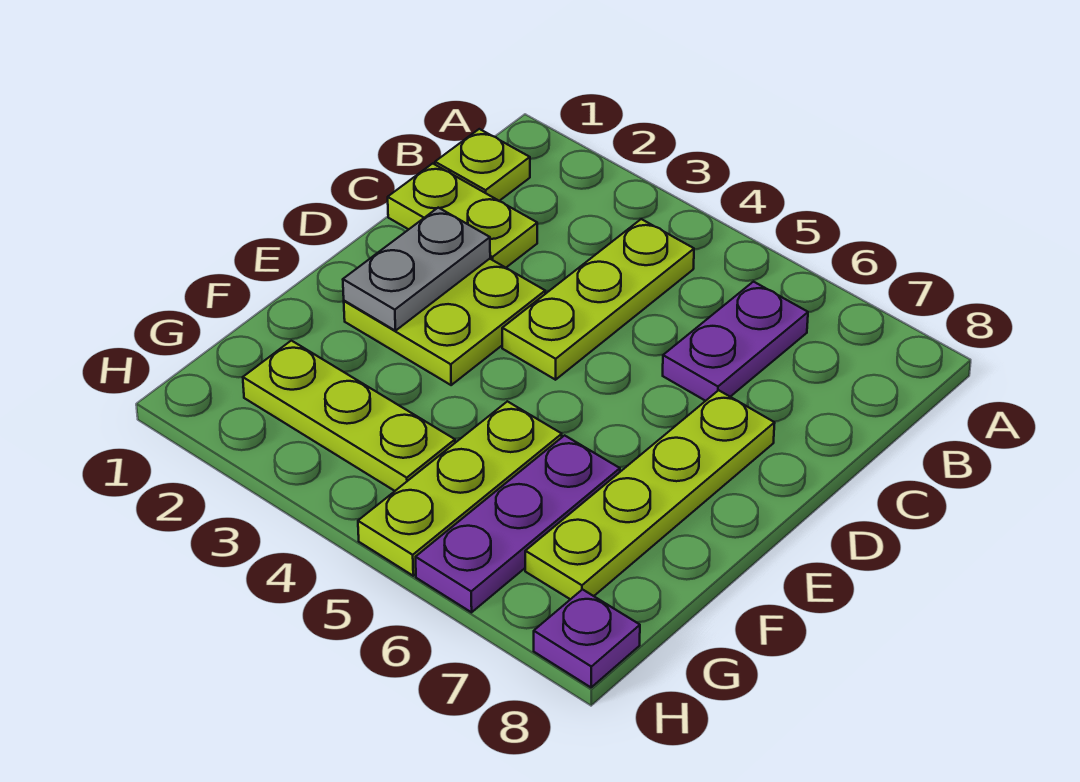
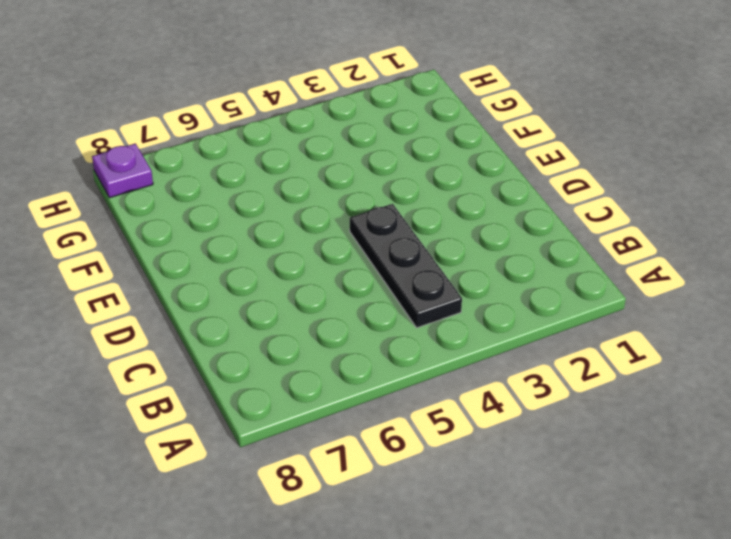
black plate B4:D4 level 1 -> lime plate B4:D4 level 1
none -> lime plate B1 level 1
none -> purple plate B6:C6 level 1

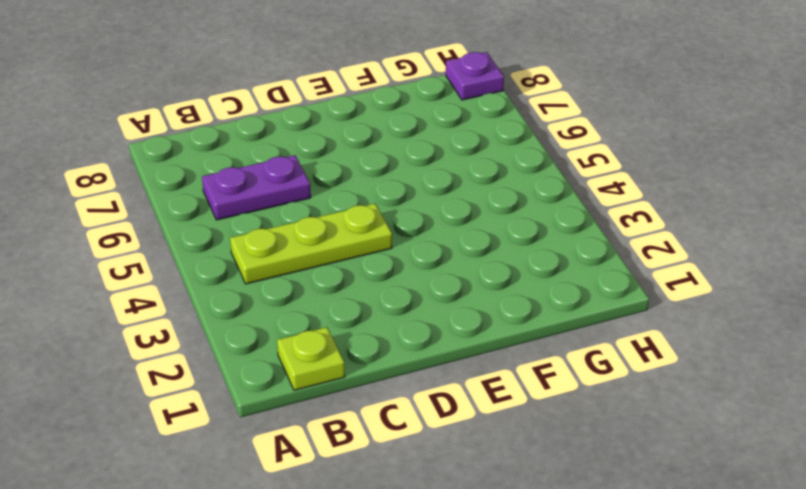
none -> lime plate C1:C2 level 1
none -> lime plate D2:E3 level 1

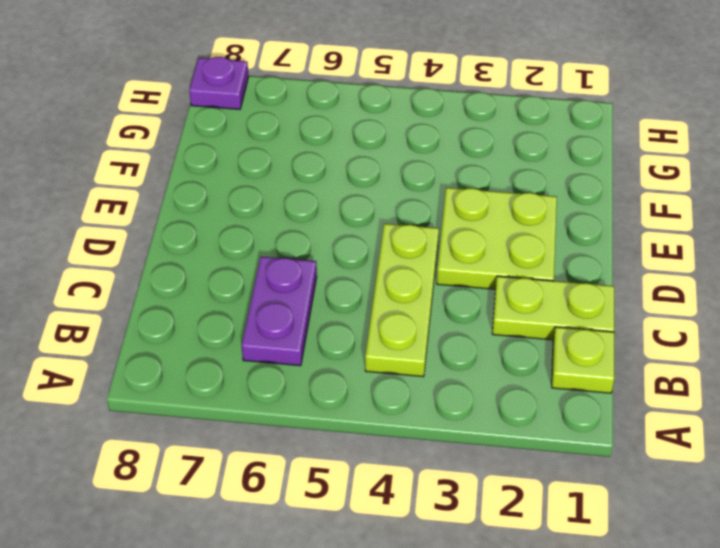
none -> lime plate D7:G7 level 1
none -> lime plate F5:H5 level 1

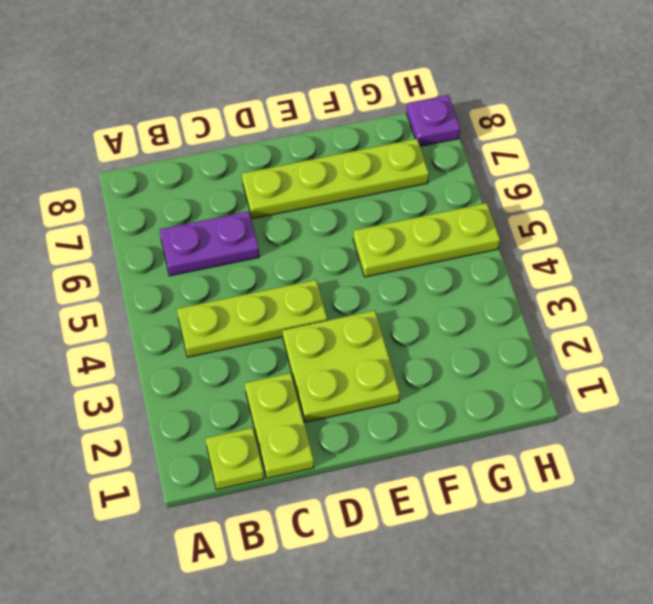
none -> purple plate F6:H6 level 1
none -> lime plate G2:G4 level 1

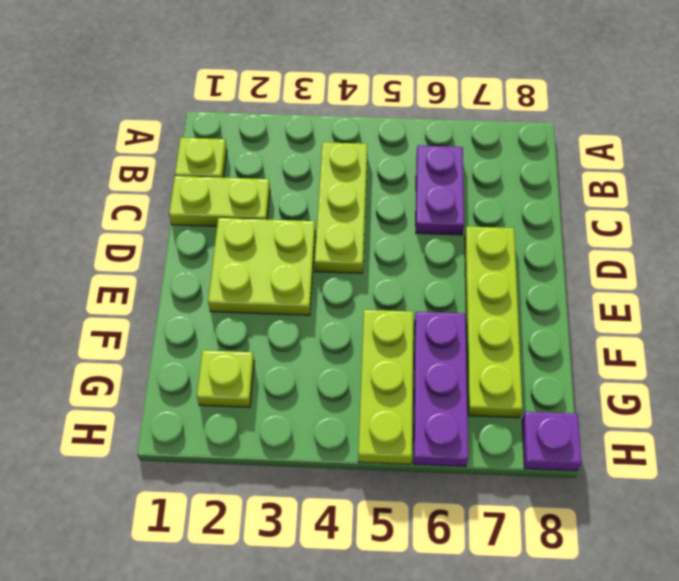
lime plate G2 level 1 -> lime plate G2:G4 level 1
none -> grey plate D2:E2 level 2

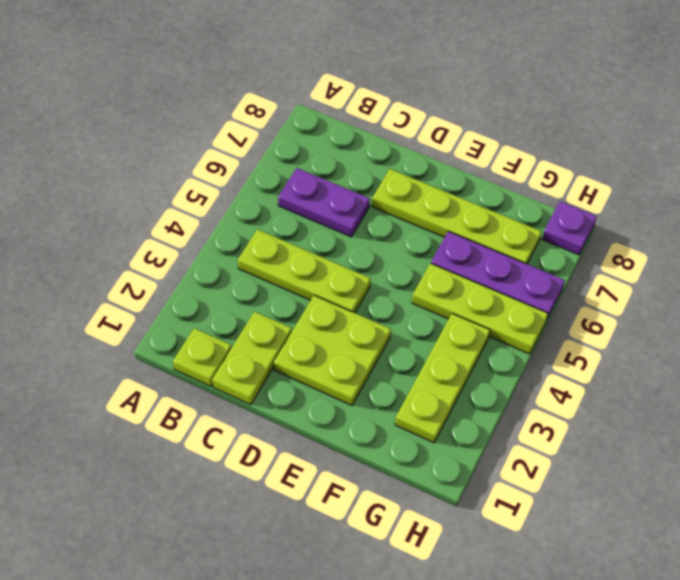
none -> grey plate D2:E2 level 2

